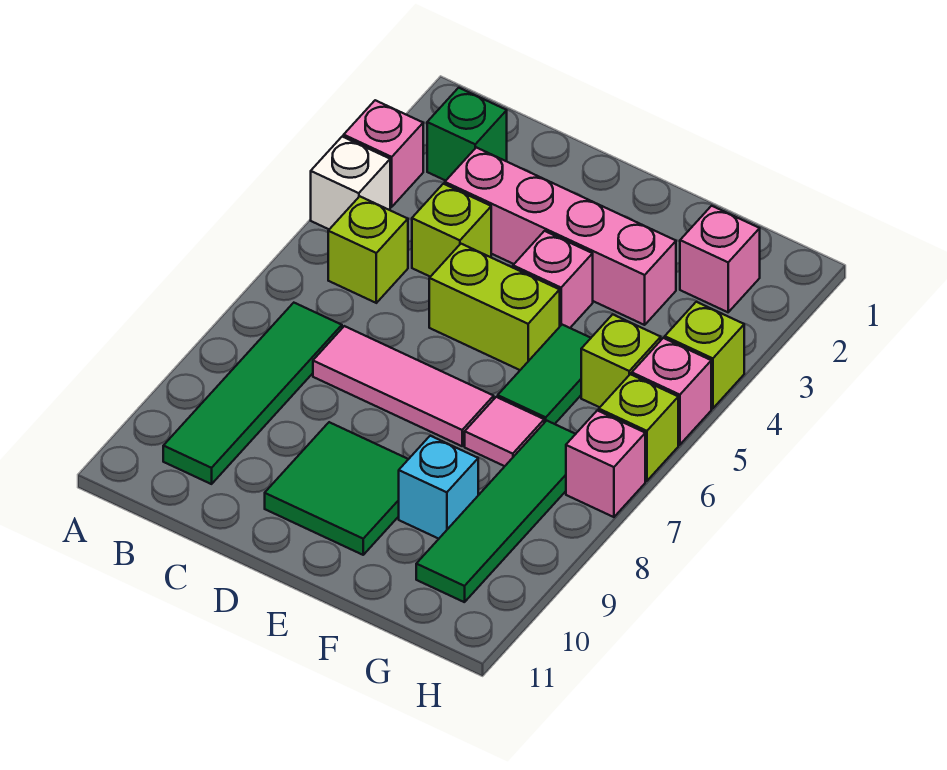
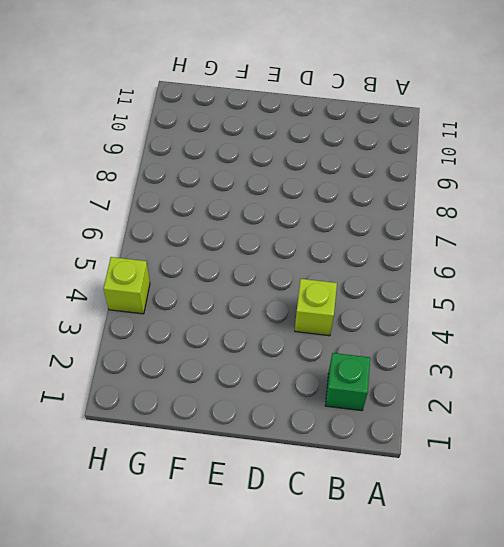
none -> pink brick A3 level 1
none -> white brick A4 level 1
none -> lime brick B5 level 1

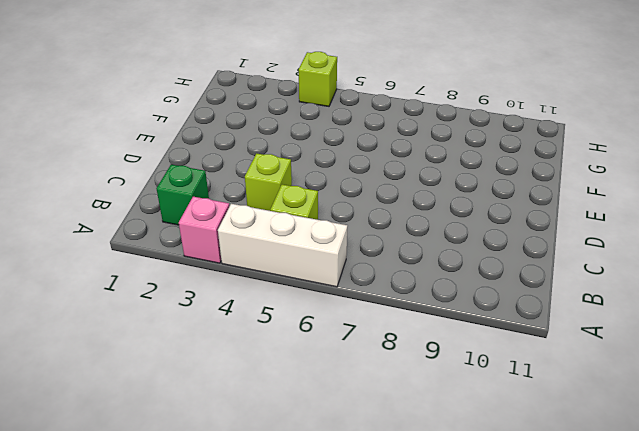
white brick A4:A6 level 1 -> white brick A4 level 1
none -> green tile B7:B10 level 1
none -> pink brick C3:F3 level 1
none -> pink tile C7:E7 level 1

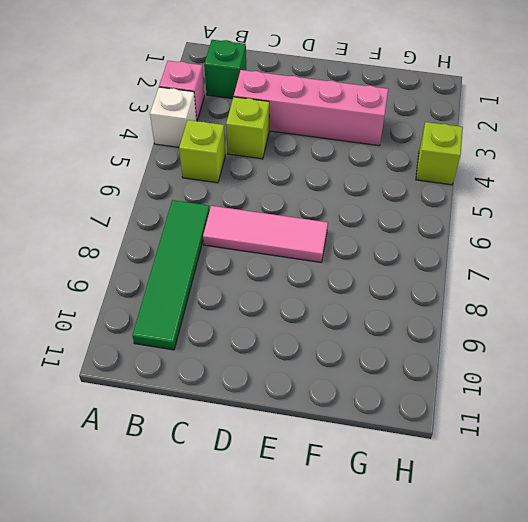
none -> lime brick D5:E5 level 1
none -> green tile D9:E10 level 1
none -> pink brick E4 level 1

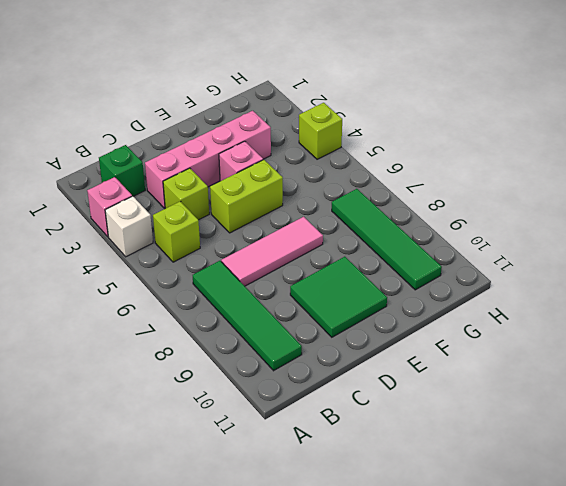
none -> green tile F5:F6 level 1
none -> pink tile F7 level 1
none -> cyan brick F9 level 1

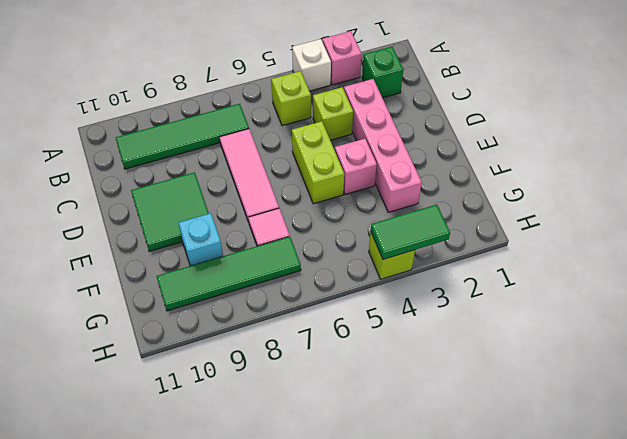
green tile H3:H4 level 2 -> green tile F5:F6 level 1
none -> pink brick G2 level 1
none -> lime brick G5 level 1
none -> pink brick H5 level 1

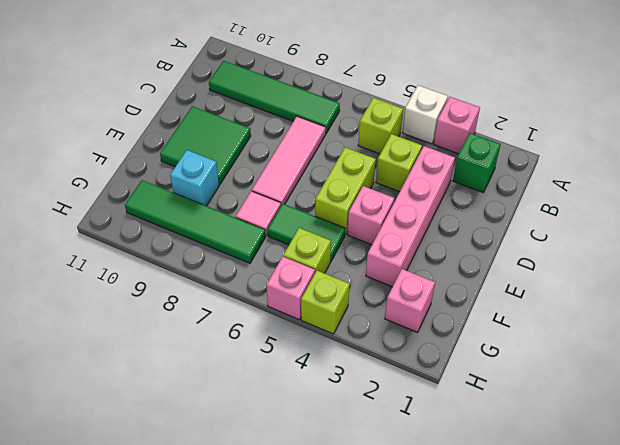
none -> lime brick H6 level 1
none -> pink brick H7 level 1

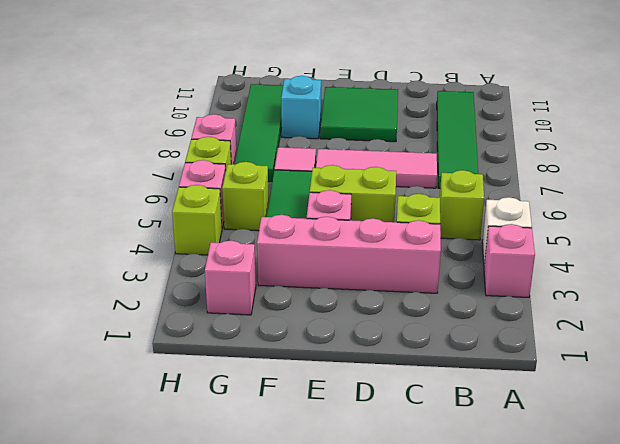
none -> green brick B2 level 1

